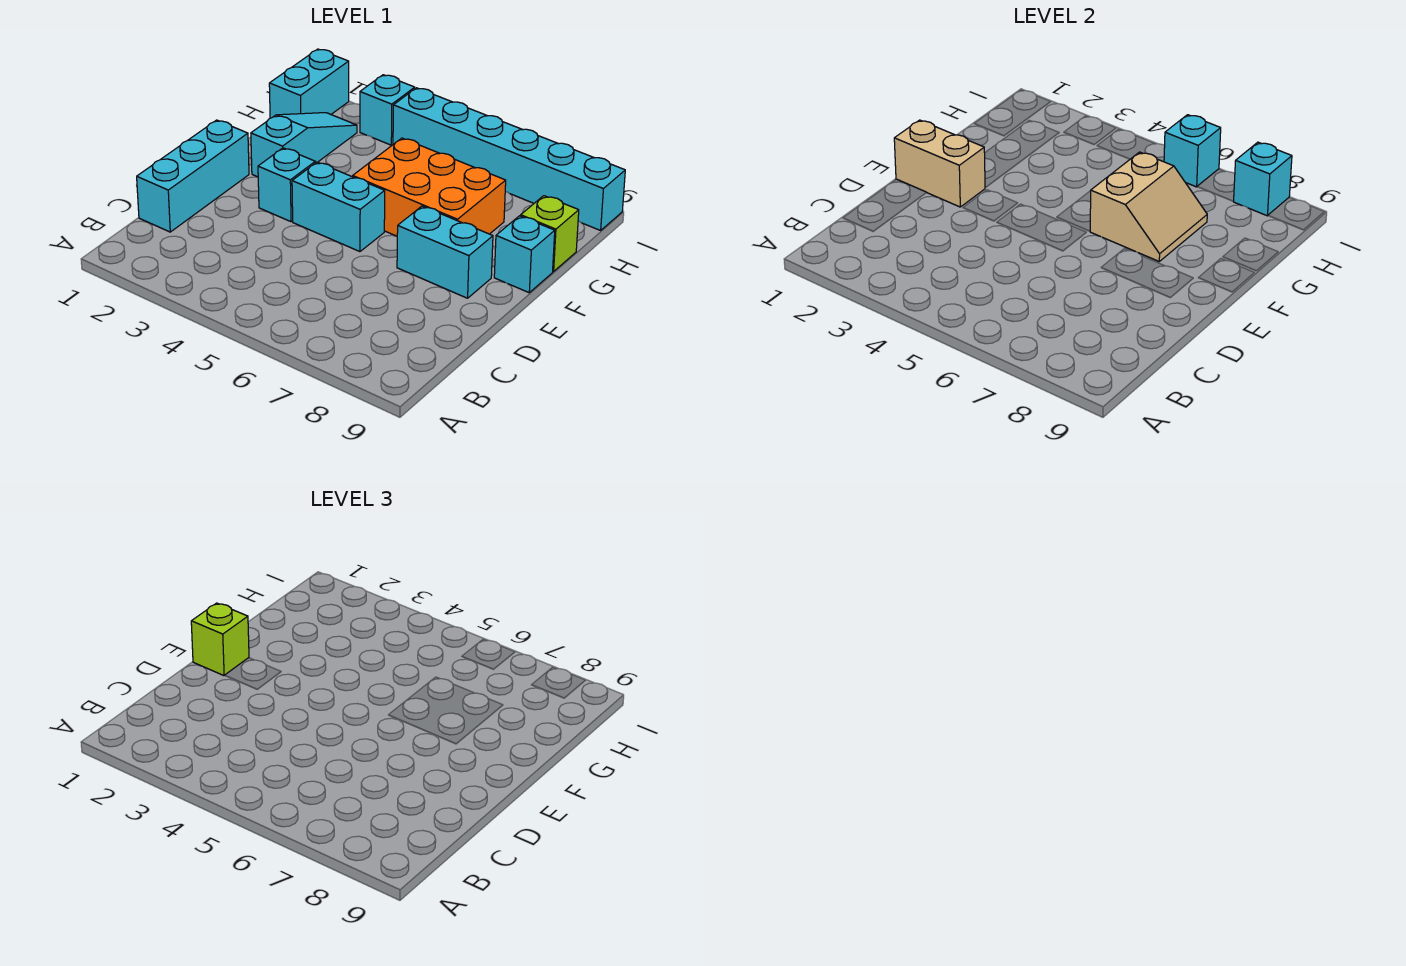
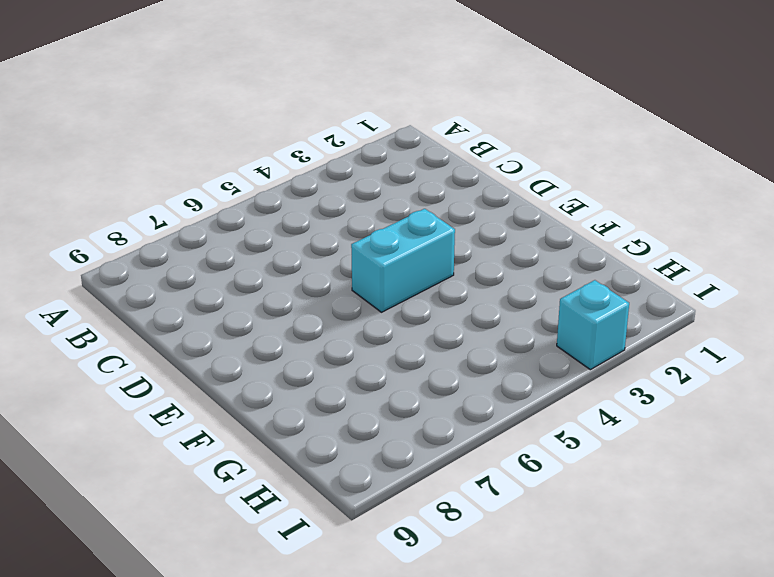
none -> cyan brick C1:E1 level 1
none -> cyan brick E3 level 1
none -> cyan brick E7:E8 level 1

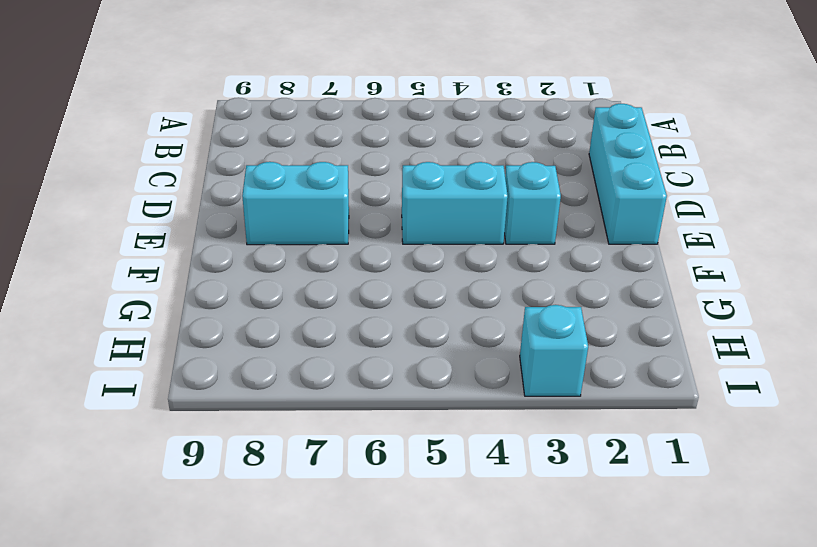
none -> cyan slope F2:H2 level 1 top F
none -> orange brick F5:G7 level 1
none -> cyan brick F9 level 1

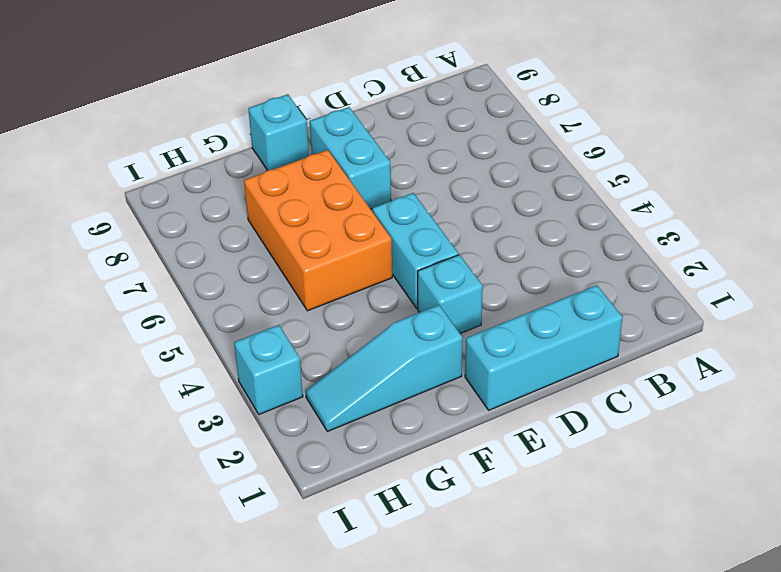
none -> lime brick G9 level 1
none -> cyan brick H1:I1 level 1
none -> cyan brick I4:I9 level 1

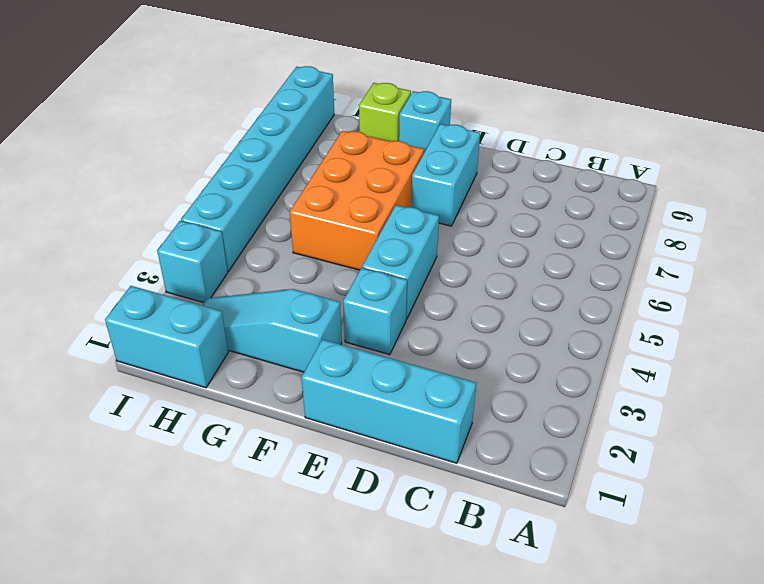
none -> tan brick E1:E2 level 2
none -> tan slope F6:G7 level 2 top 6
none -> cyan brick I6 level 2

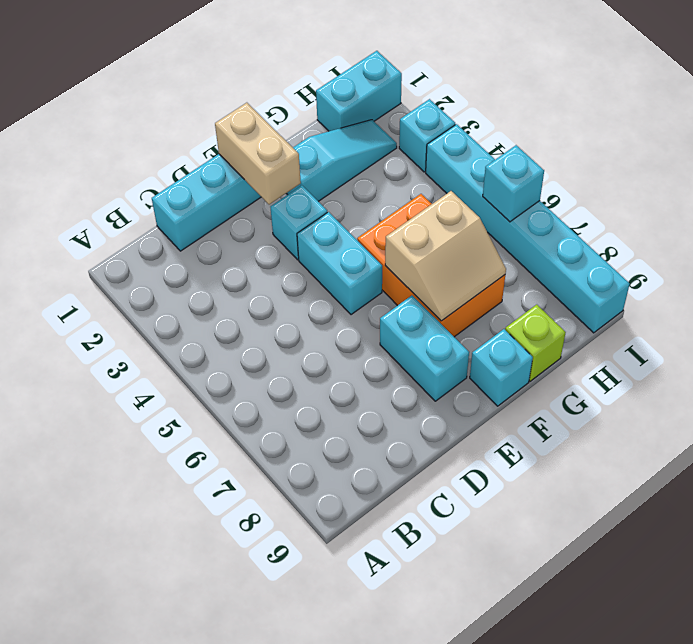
none -> cyan brick I8 level 2
none -> lime brick E1 level 3

